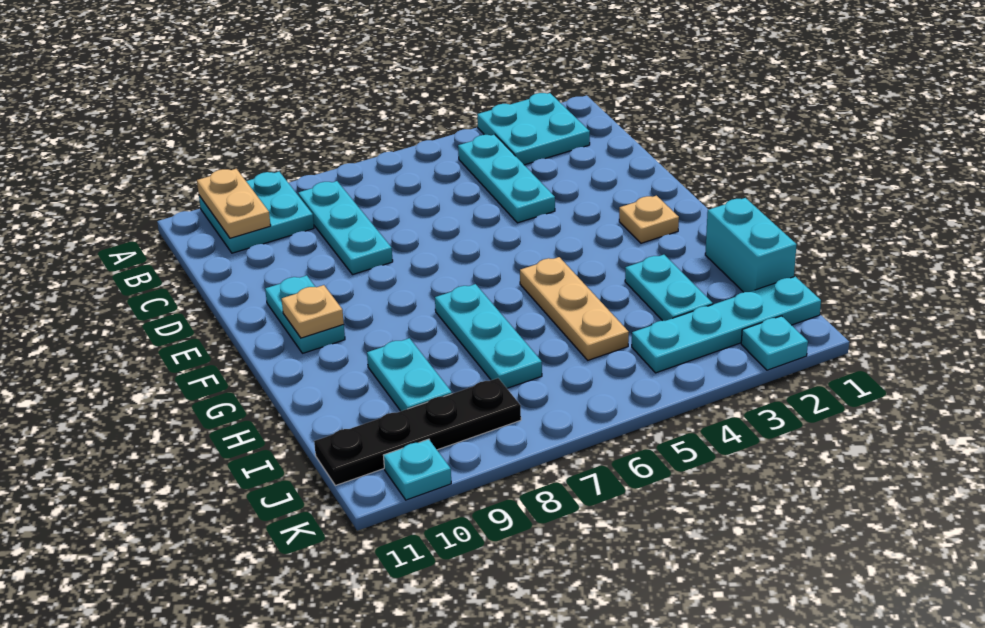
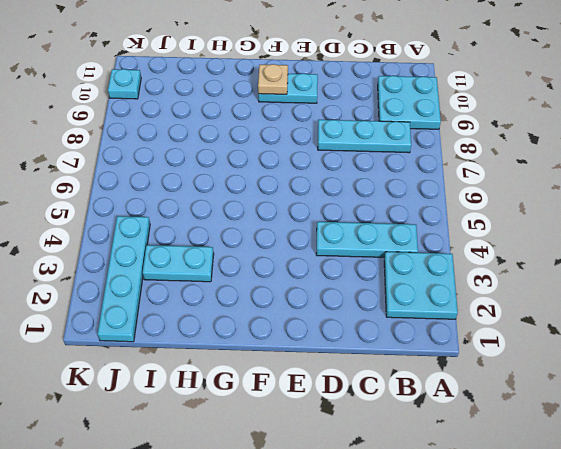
none -> tan plate F2 level 1
none -> tan plate G5:I5 level 1
none -> cyan plate G7:I7 level 1

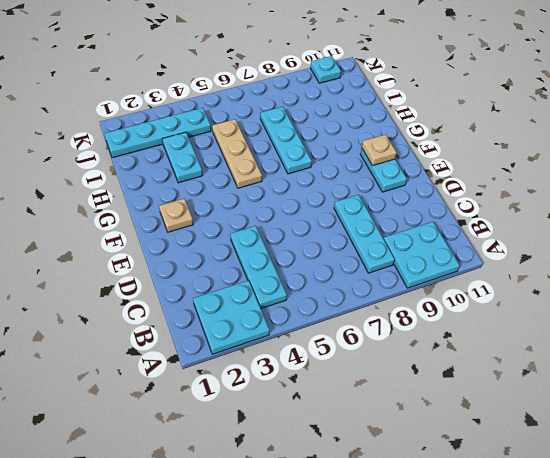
none -> cyan brick H1:I1 level 1
none -> cyan plate H9:I9 level 1
none -> black plate J8:J11 level 1

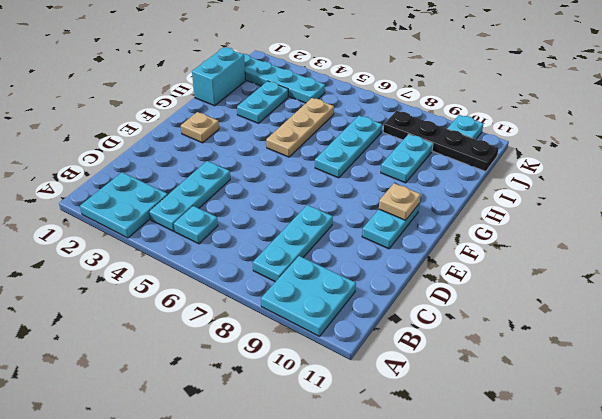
cyan plate B5 level 1 -> cyan plate K2 level 1
none -> tan plate A10:B10 level 2

